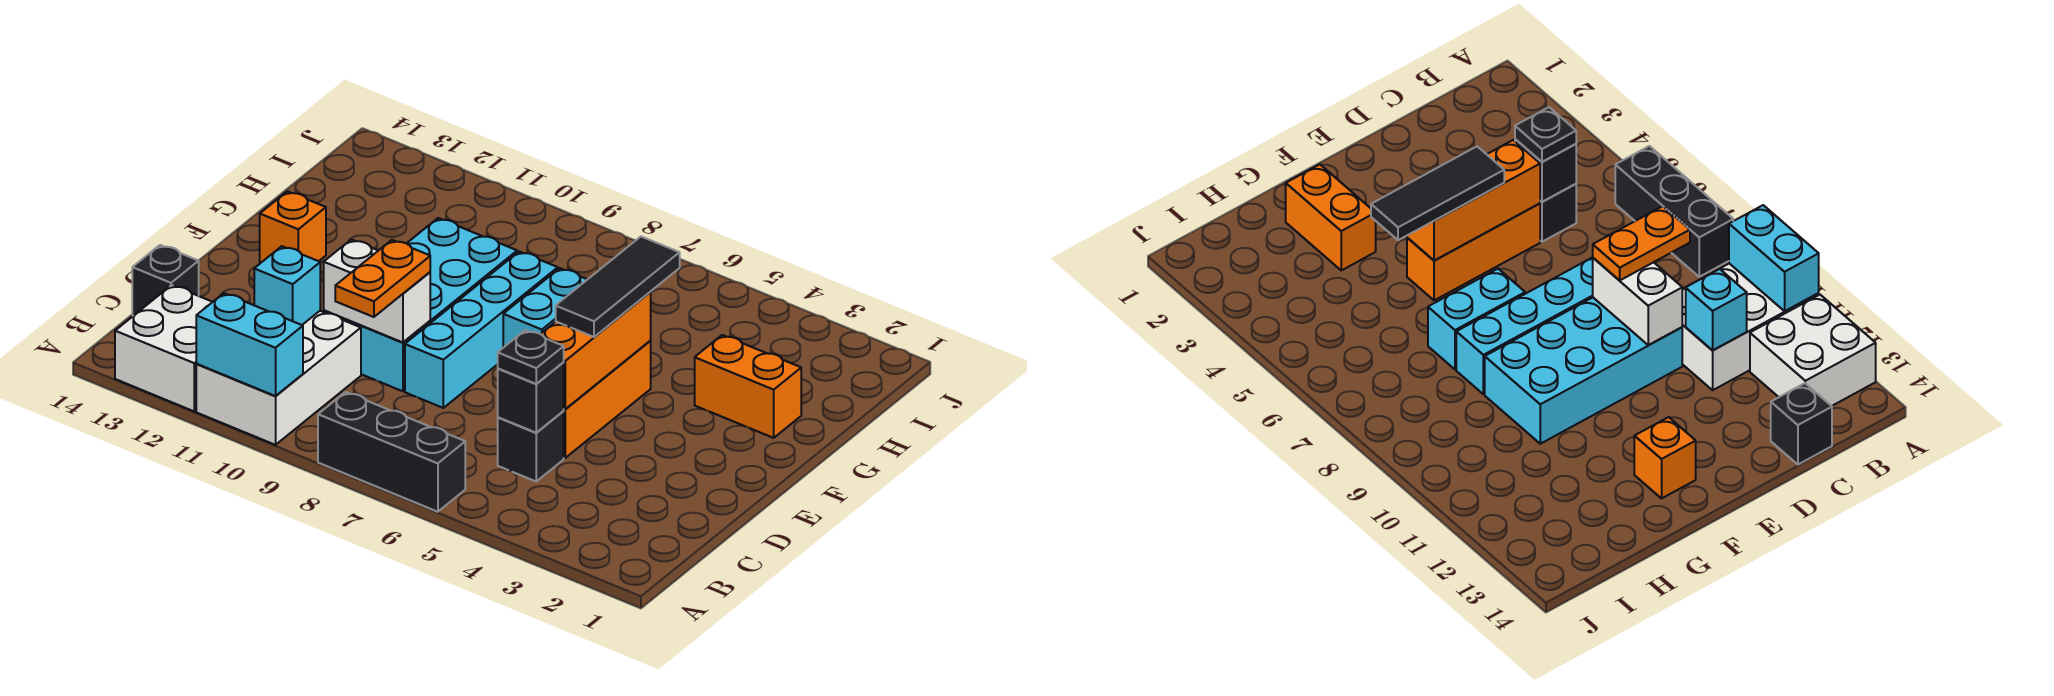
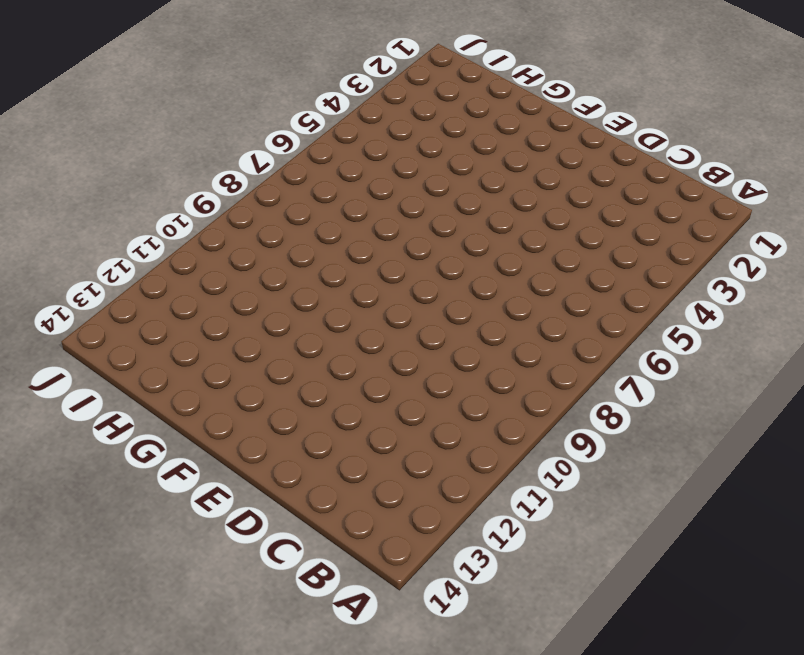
none -> black brick A6:A8 level 1
none -> white brick A10:C11 level 1
none -> white brick A12:B13 level 1

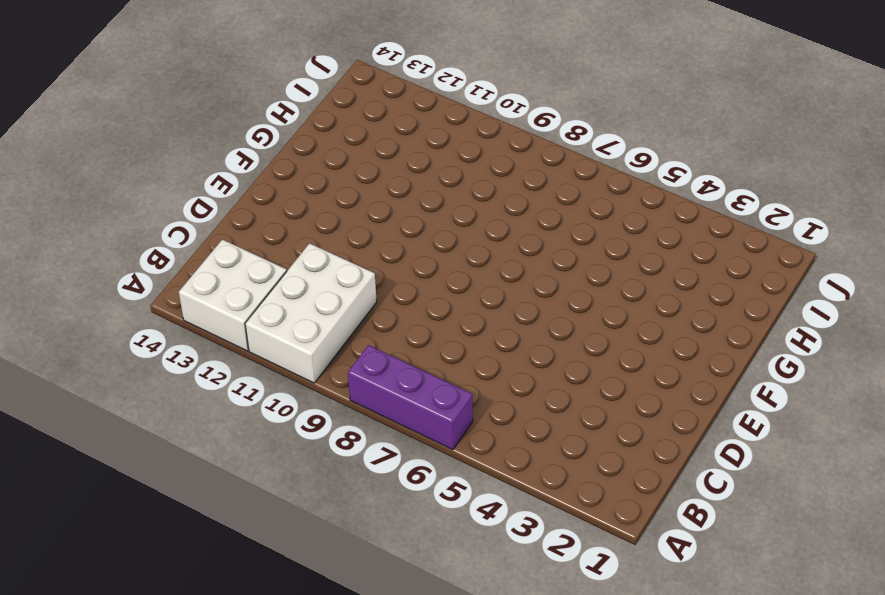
purple brick A6:A8 level 1 -> black brick A6:A8 level 1
none -> black brick C5 level 1
none -> black brick C14 level 1
none -> orange brick D5:F5 level 1

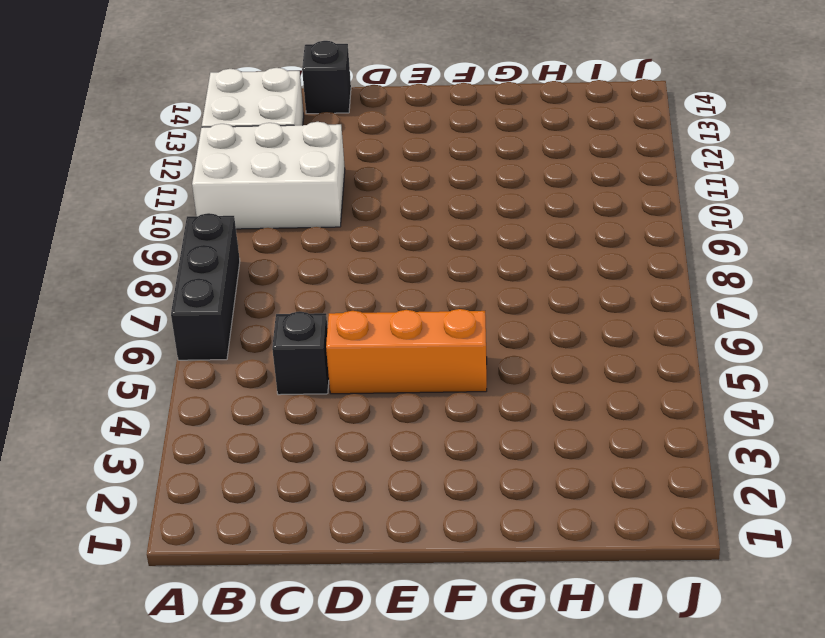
none -> cyan brick D8:G8 level 1
none -> cyan brick D9:G10 level 1
none -> cyan brick F7:G7 level 1

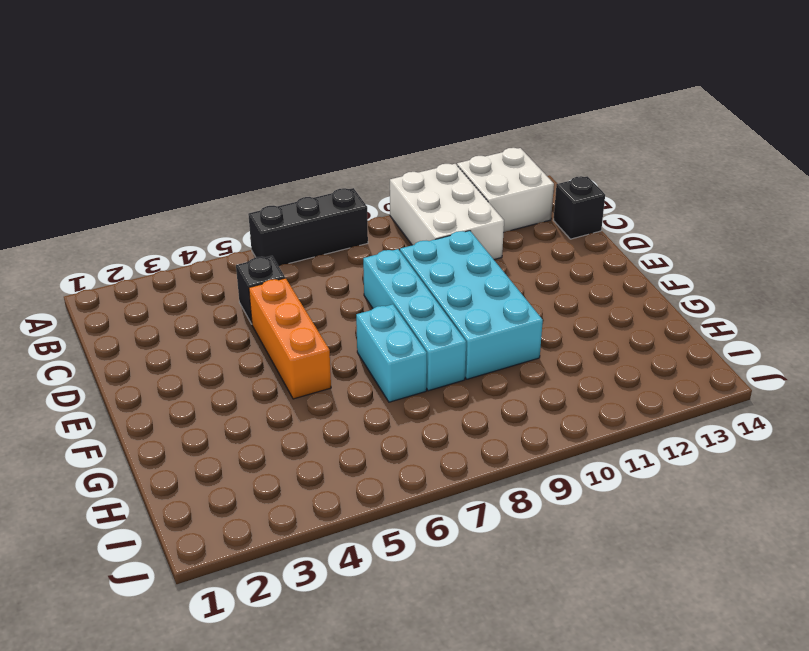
none -> orange brick F13 level 1
none -> orange brick G2:G3 level 1
none -> cyan brick A10:A11 level 2

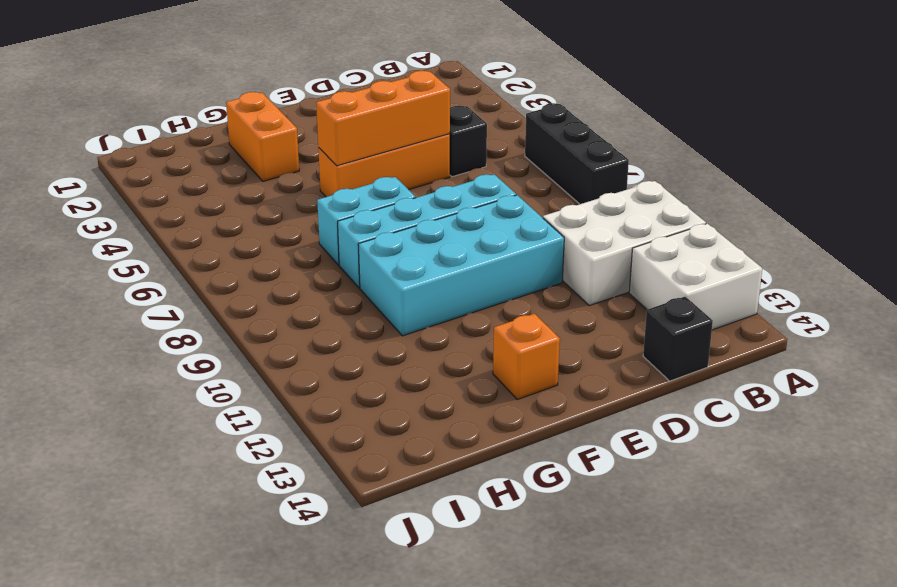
none -> cyan brick A10:A11 level 2
none -> black brick C5 level 2
none -> cyan brick C11 level 2

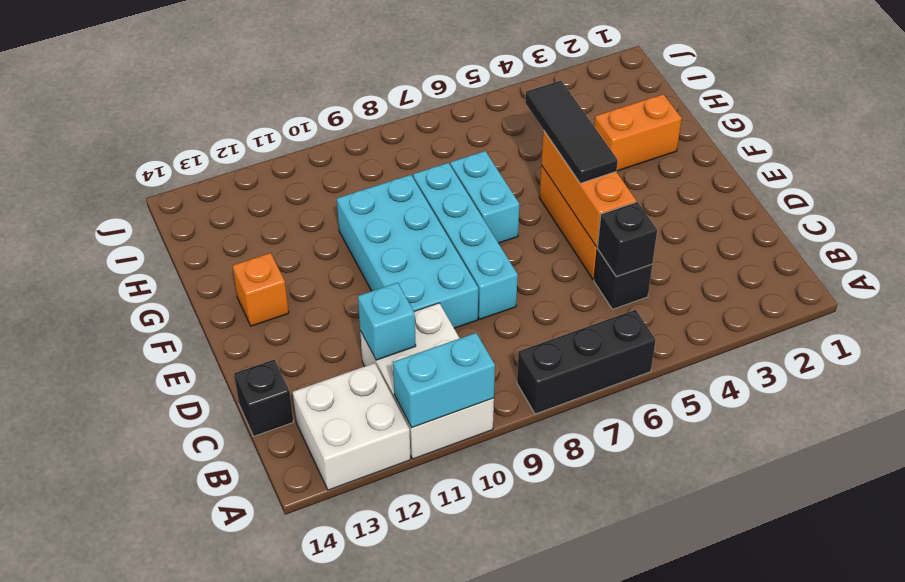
none -> white brick D9:D10 level 2
none -> black plate C5 level 3
none -> orange plate C9:D9 level 3

